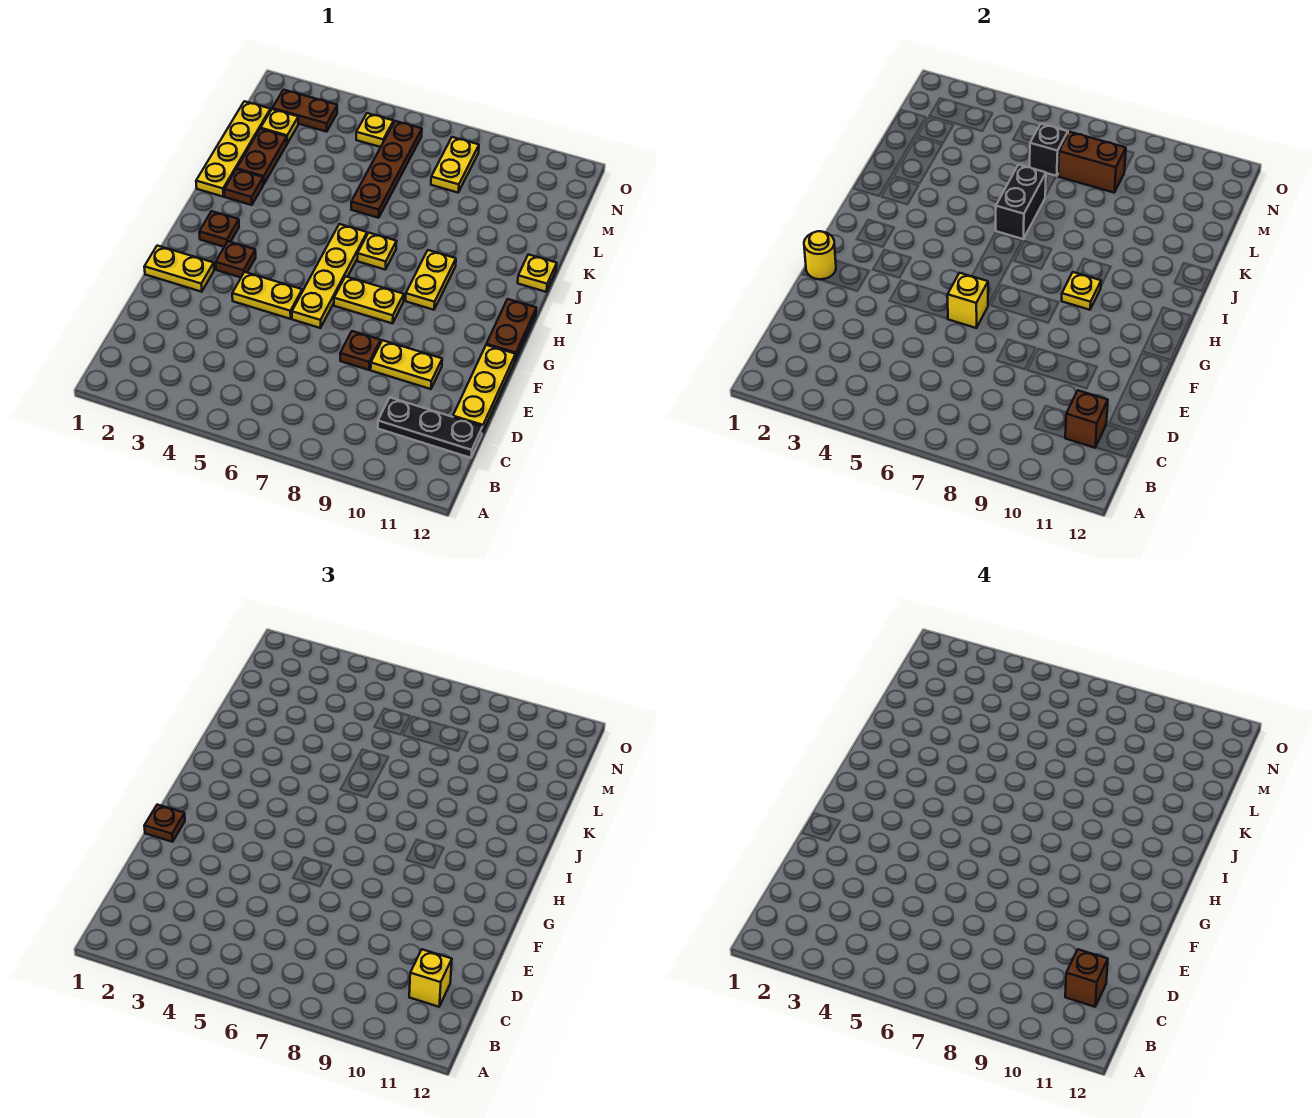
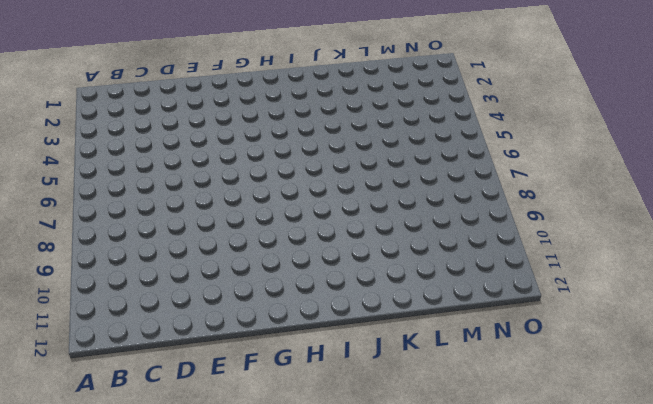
none -> black plate C10:C12 level 1
none -> yellow plate D12:F12 level 1
none -> brown plate E8 level 1
none -> yellow plate E9:E10 level 1

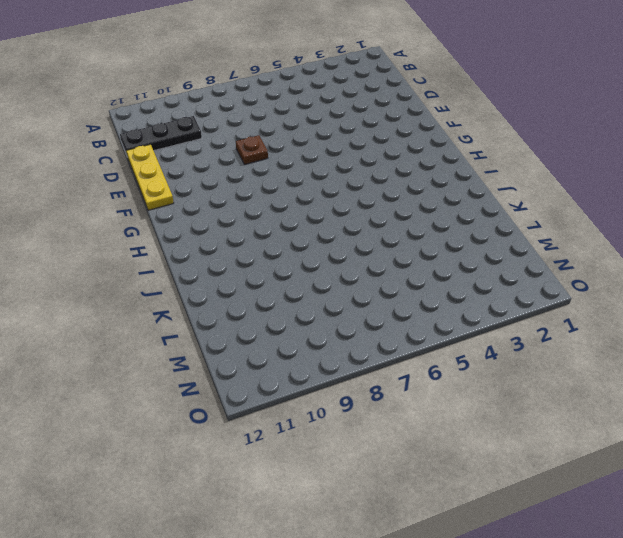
none -> yellow plate E9:E10 level 1
none -> yellow plate F1:F2 level 1
none -> yellow plate F4:F5 level 1
none -> yellow plate F6:I6 level 1

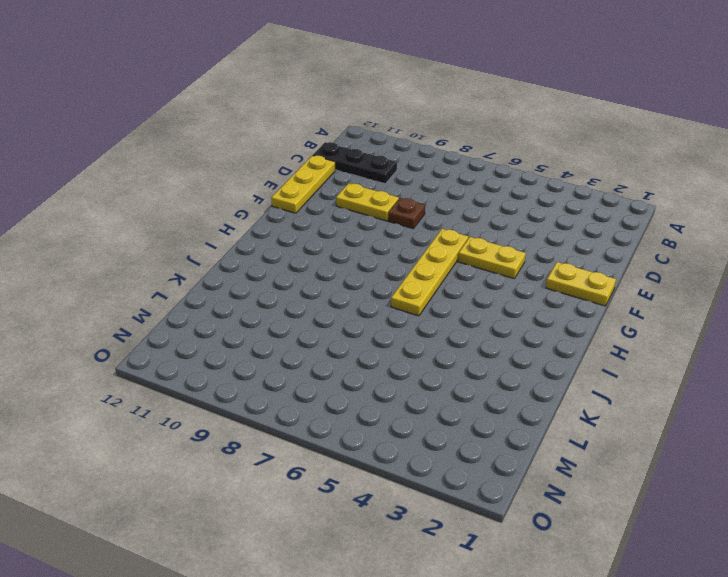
none -> brown plate G3 level 1
none -> yellow plate G7:G8 level 1
none -> brown plate G12:H12 level 1
none -> brown plate H2 level 1

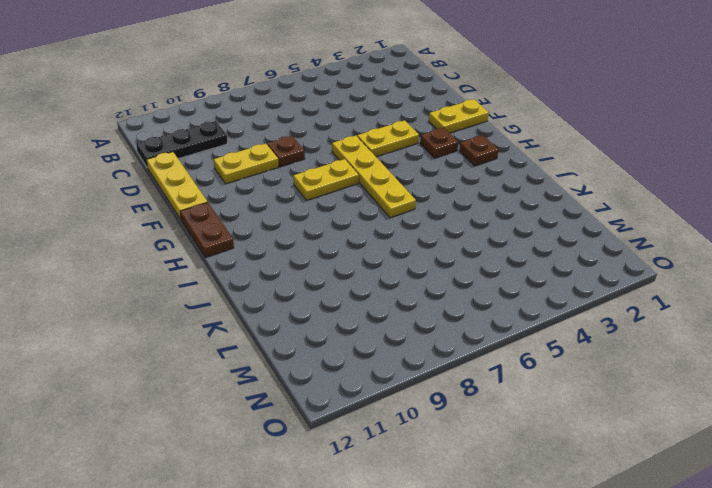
none -> yellow plate H9:I9 level 1
none -> yellow plate I7 level 1
none -> yellow plate J1:M1 level 1
none -> brown plate J2 level 1

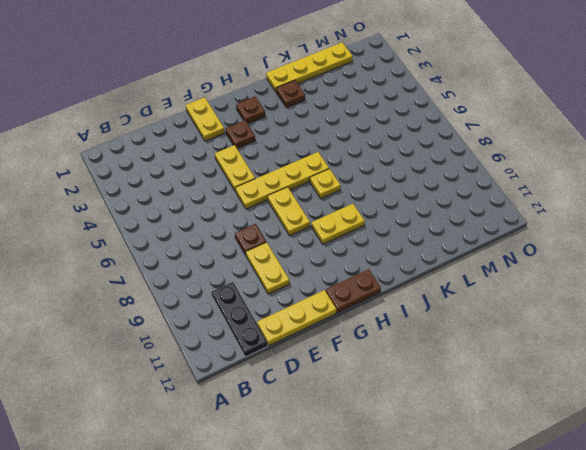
none -> yellow plate J12 level 1
none -> brown plate K2:L2 level 1
none -> brown plate K6:N6 level 1
none -> yellow plate M2 level 1

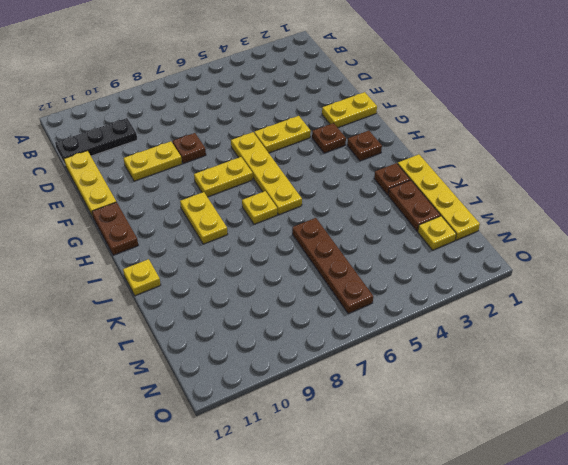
none -> yellow plate M8:N8 level 1
none -> brown plate N2:N3 level 1
none -> yellow plate N5 level 1
none -> brown brick C11 level 2

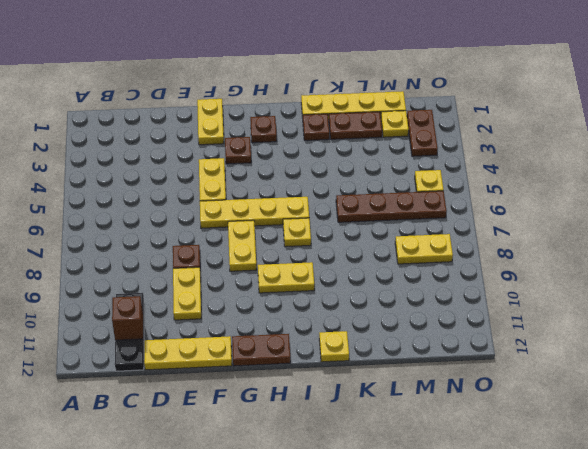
none -> yellow round brick F1 level 2
none -> yellow brick F6 level 2
none -> yellow plate H9 level 2
none -> black brick J6:K6 level 2

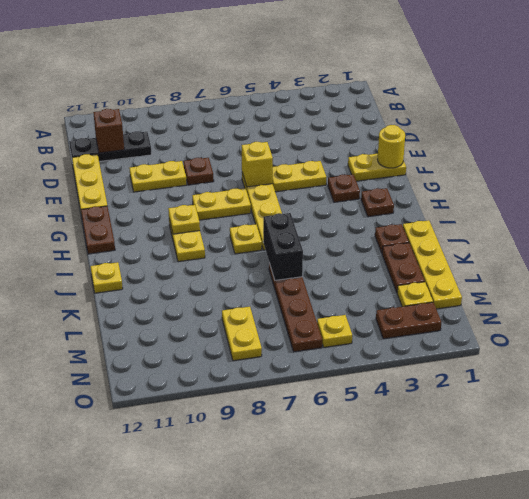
none -> black brick M6 level 2
none -> brown brick M7:M8 level 2
none -> yellow brick C11 level 3
none -> brown plate F1 level 3

